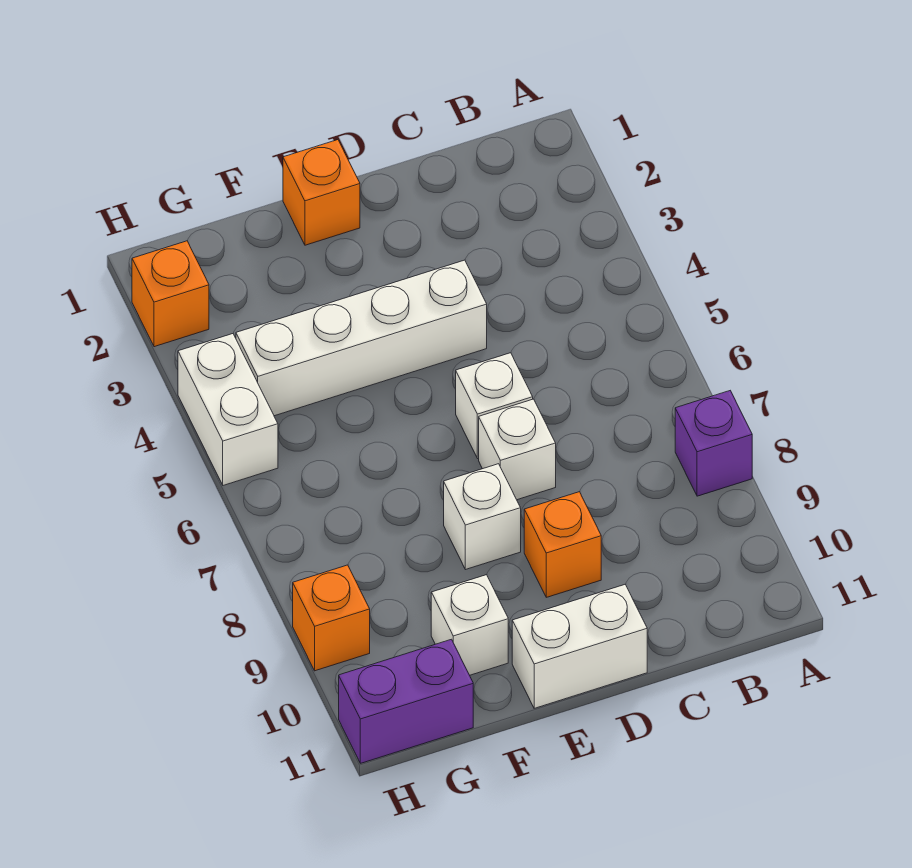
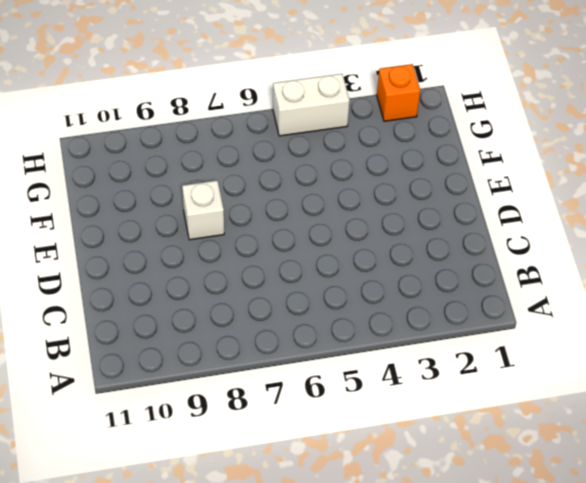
none -> purple brick A8 level 1
none -> white brick D4:G4 level 1
none -> white brick D6 level 1

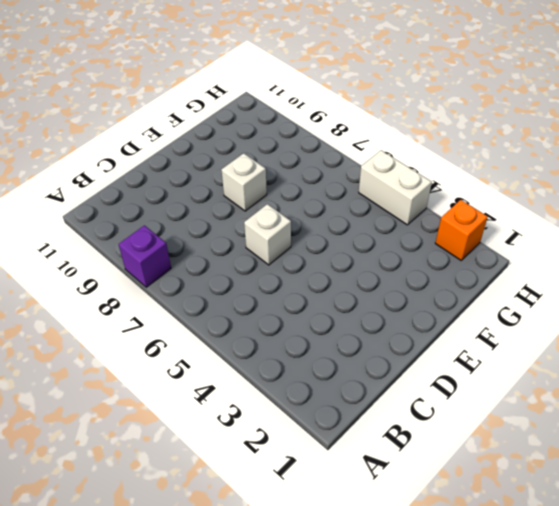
none -> white brick D4:G4 level 1
none -> white brick D7 level 1
none -> orange brick D9 level 1

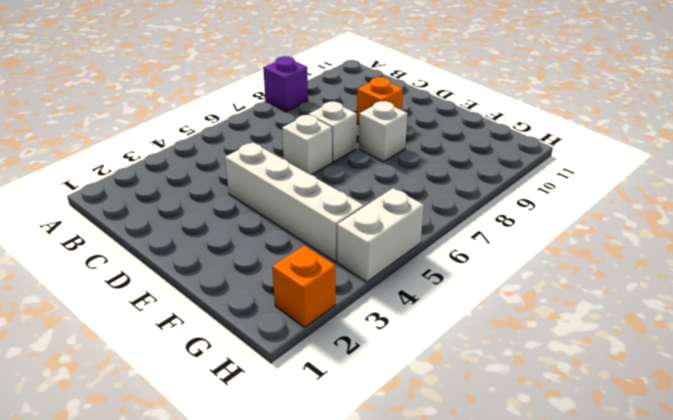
none -> white brick D11:E11 level 1
none -> orange brick E1 level 1
none -> white brick F10 level 1

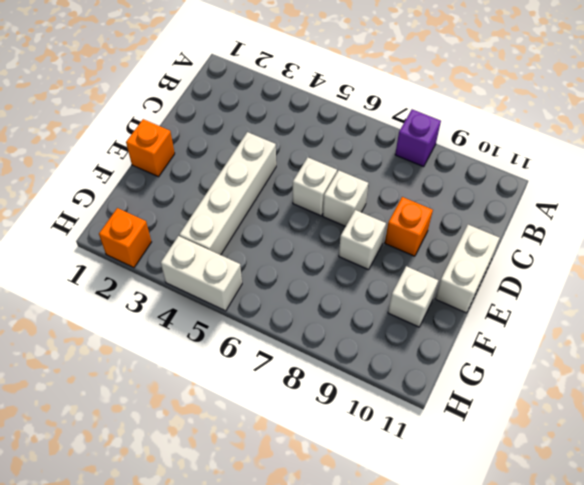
none -> purple brick G11:H11 level 1
none -> orange brick H9 level 1

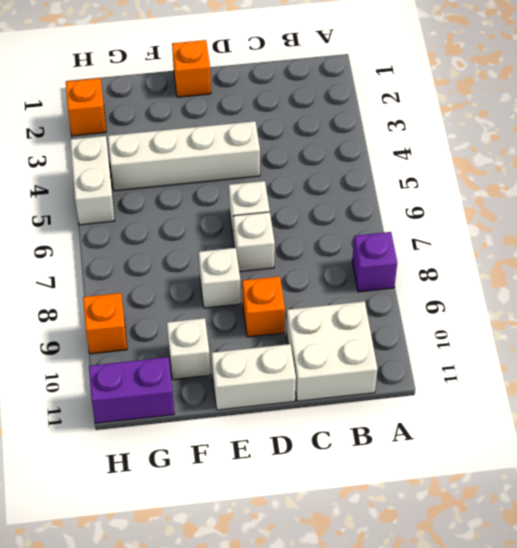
white brick B10:C11 level 1 -> none

